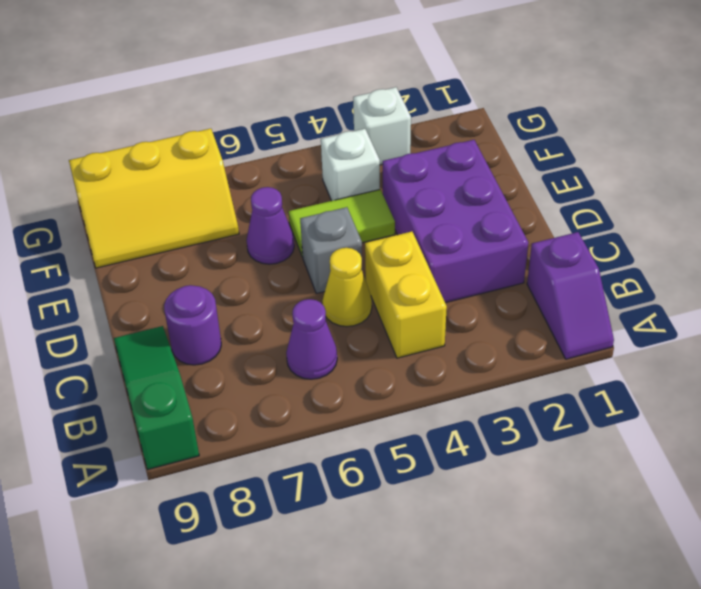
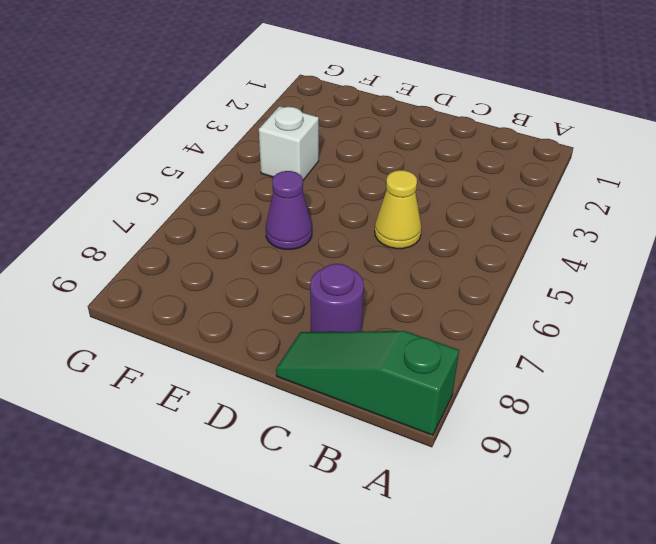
none -> purple slope A1:B1 level 1 top B
none -> yellow brick B4:C4 level 1
none -> purple cone B6 level 1

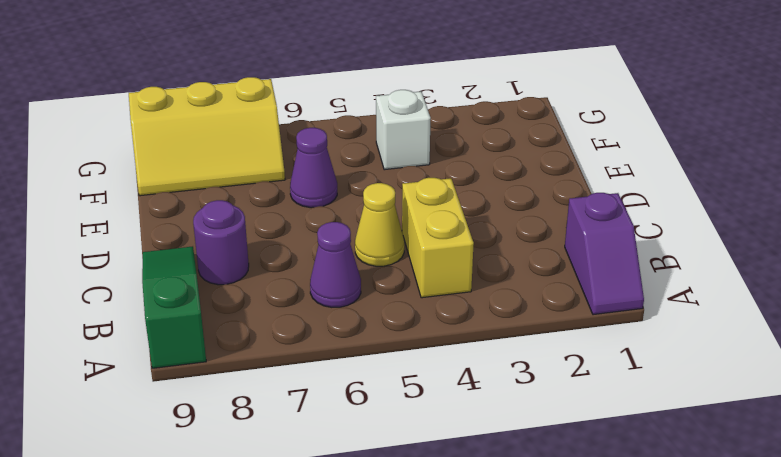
none -> purple brick C2:E3 level 1
none -> grey brick D5 level 1
none -> lime tile E4:E5 level 1

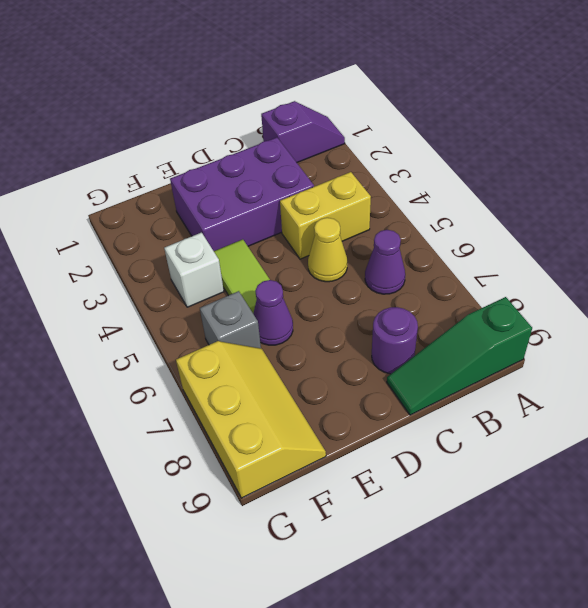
grey brick F6 level 1 -> grey brick D5 level 1
none -> white brick G3 level 1

